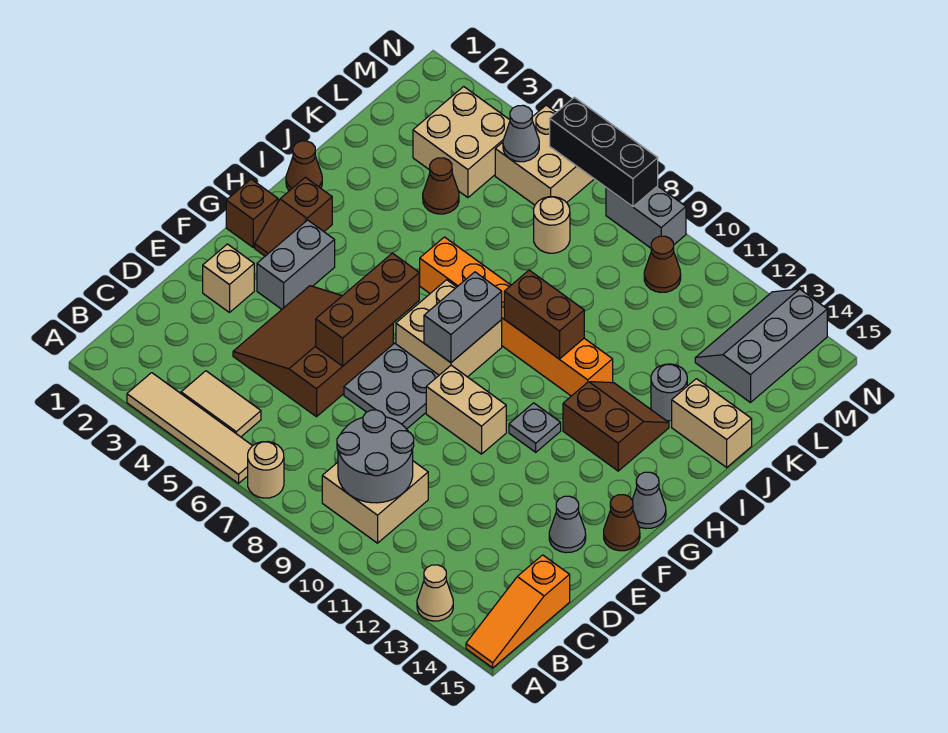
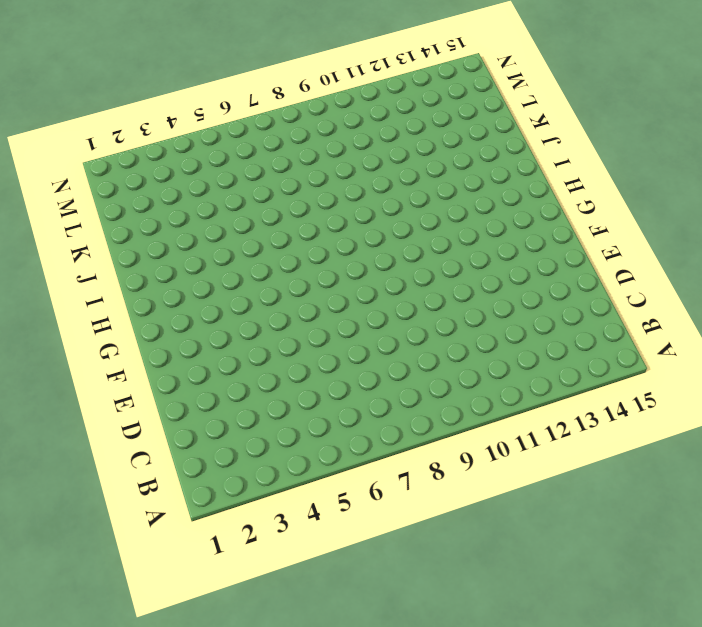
none -> tan tile A3:A6 level 1
none -> tan round brick A7 level 1
none -> tan cone A13 level 1
none -> orange slope A15:C15 level 1 top C

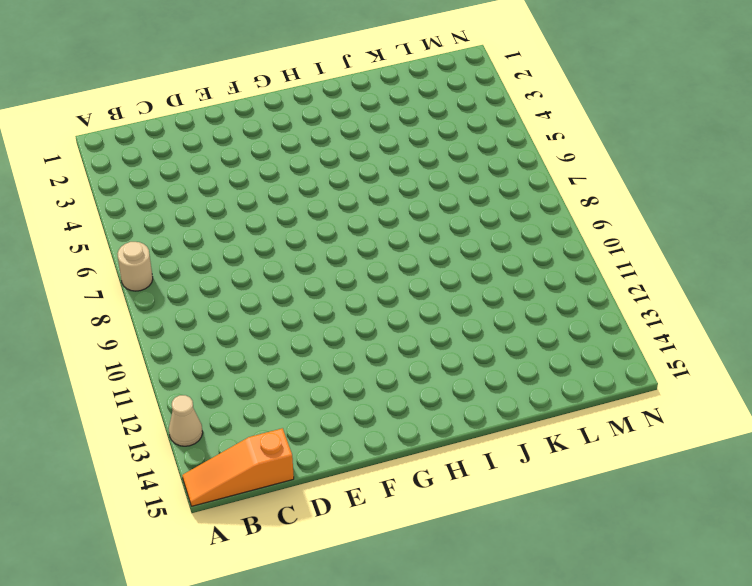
none -> tan tile A3:A6 level 1
none -> tan tile B4:B5 level 1
none -> tan brick B9:C10 level 1
none -> brown slope D4:F6 level 1 top 6

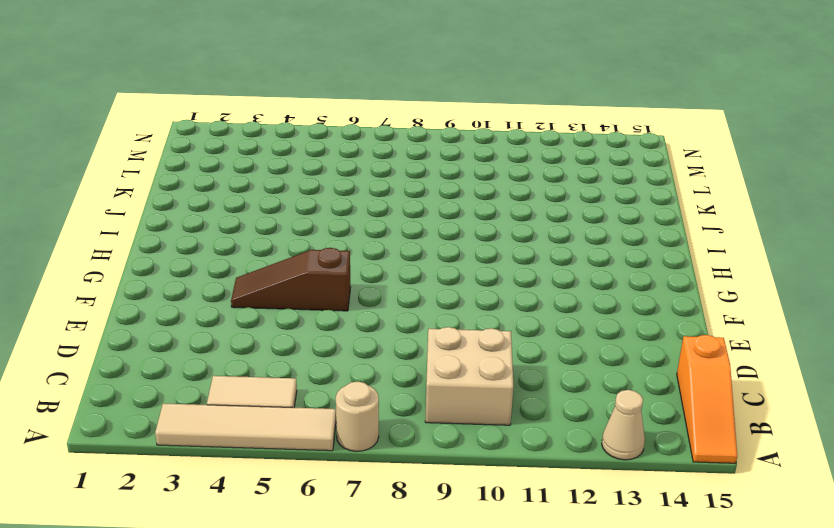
brown slope F4:F6 level 1 top 6 -> brown slope D4:F6 level 1 top 6
none -> tan brick E2 level 1
none -> grey plate E7:F8 level 1
none -> grey cone E14 level 1
none -> grey brick F3:G3 level 1

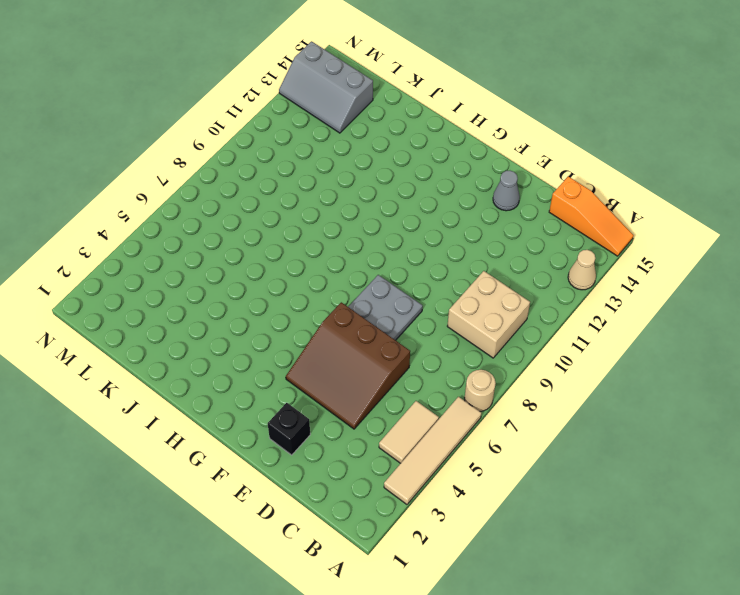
black brick E2 level 1 -> tan brick E2 level 1
none -> grey brick F3:G3 level 1
none -> tan brick F9:F10 level 1
none -> brown cone F15 level 1
none -> brown brick G1 level 1

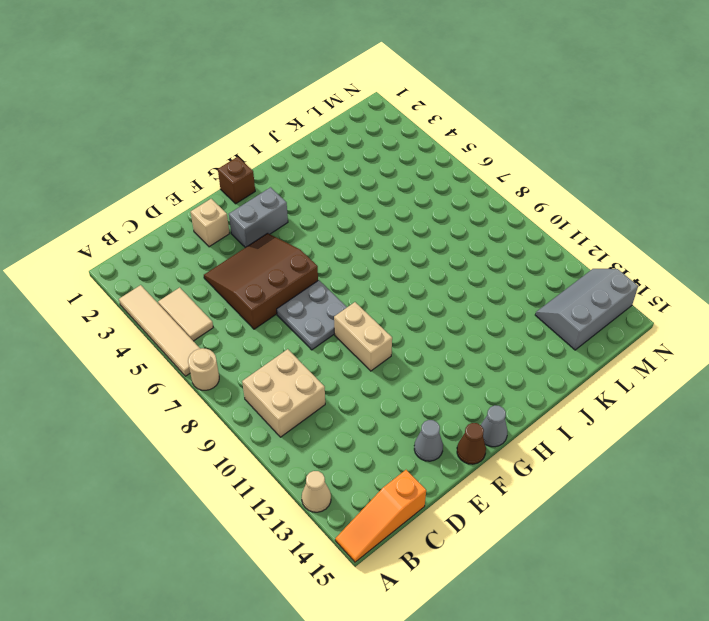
none -> brown slope G2:H2 level 1 top H
none -> tan brick G7:H8 level 1
none -> grey plate G11 level 1
none -> brown slope H12:I13 level 1 top H

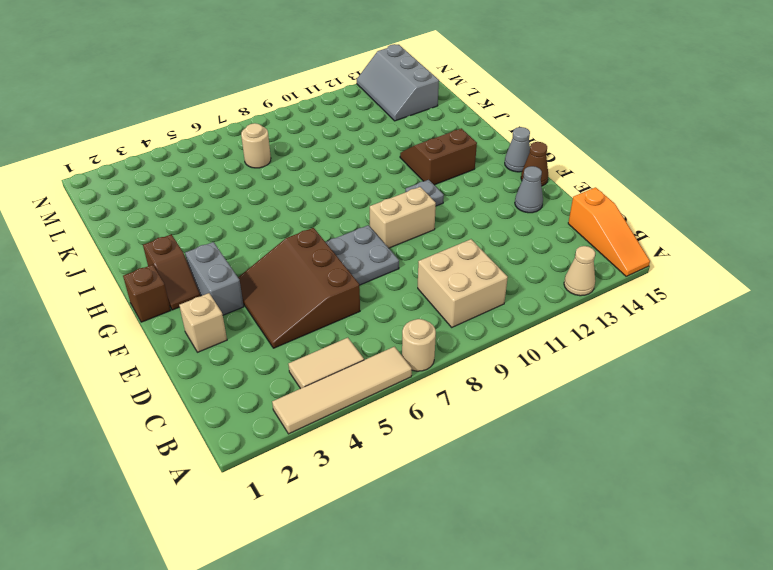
none -> tan brick G7:H8 level 1
none -> brown cone I1 level 1
none -> orange brick I6:I11 level 1
none -> grey round brick J13 level 1

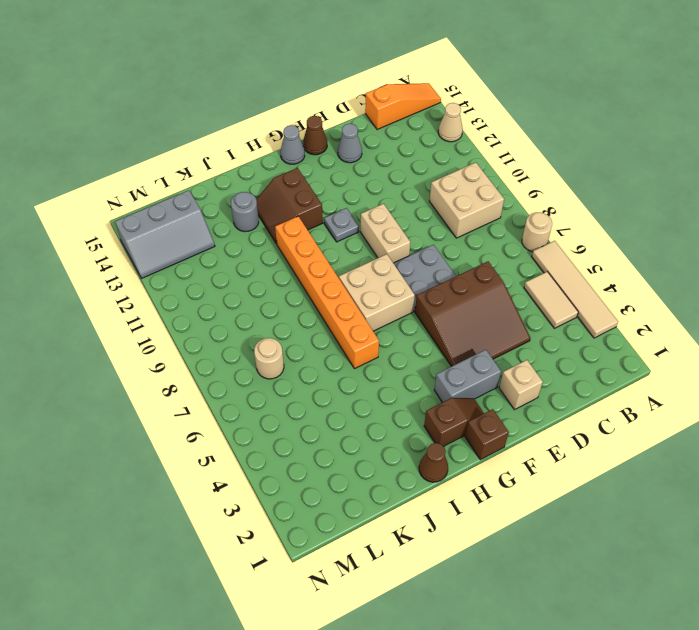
none -> tan brick J14:J15 level 1
none -> brown cone K4 level 1
none -> tan brick L3:M4 level 1
none -> tan brick M5:N6 level 1

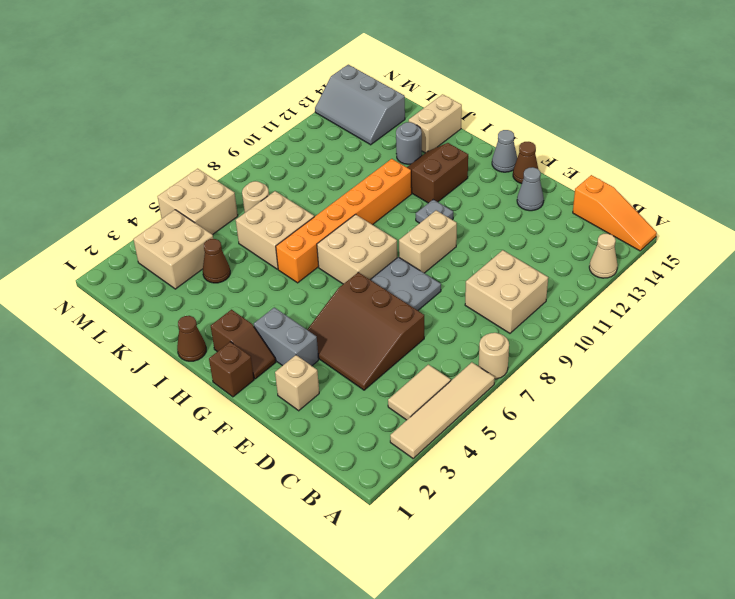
tan brick J6:K7 level 1 -> none
none -> brown cone M10 level 1
none -> grey brick N8:N9 level 1
none -> grey round brick B9:C10 level 2
none -> brown brick E6:G6 level 2

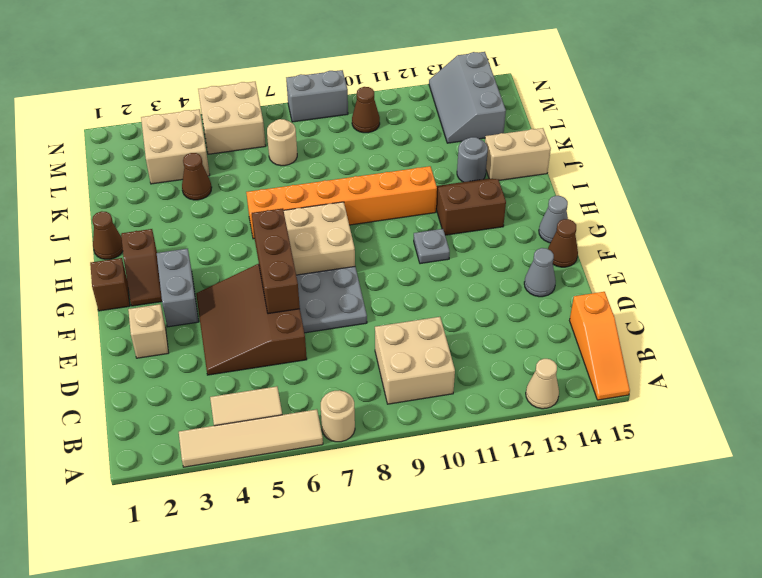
none -> tan brick F9:F10 level 1
none -> grey round brick B9:C10 level 2
none -> grey brick G8:H8 level 2
none -> brown brick I9:I10 level 2

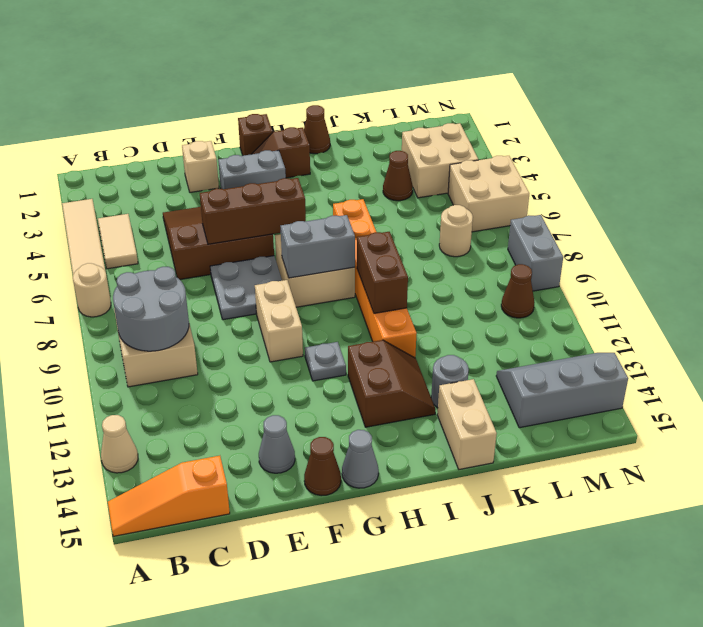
none -> grey cone M5 level 2
none -> black brick N6:N8 level 2

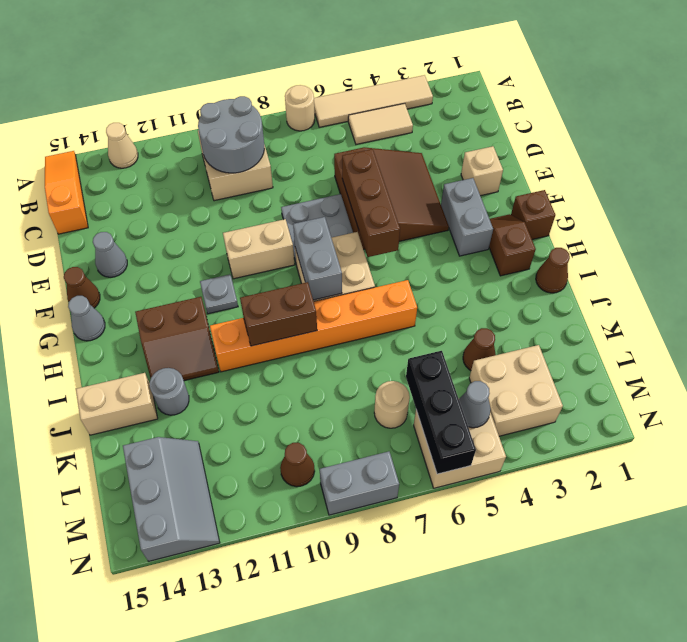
black brick L6:N6 level 2 -> black brick N6:N8 level 2

